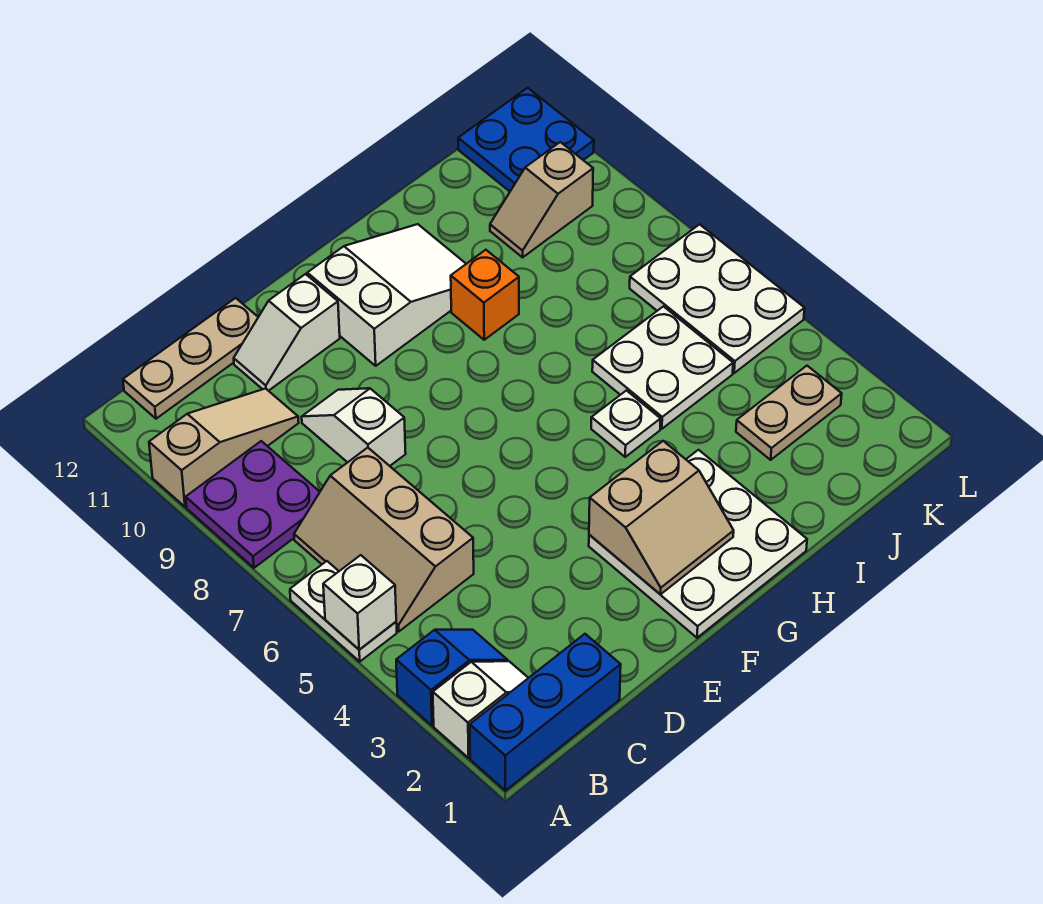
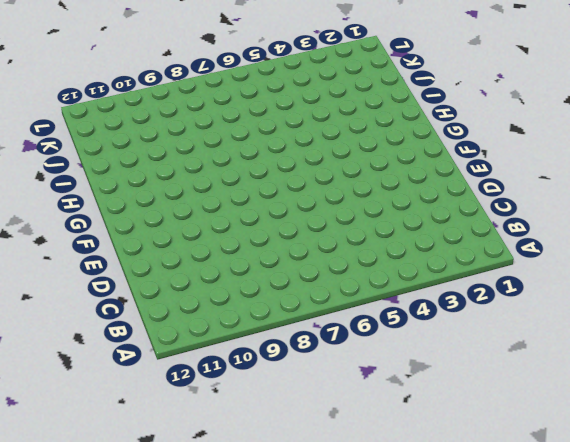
none -> blue brick A1:C1 level 1
none -> white slope A2:B2 level 1 top A
none -> blue slope A3:B3 level 1 top A

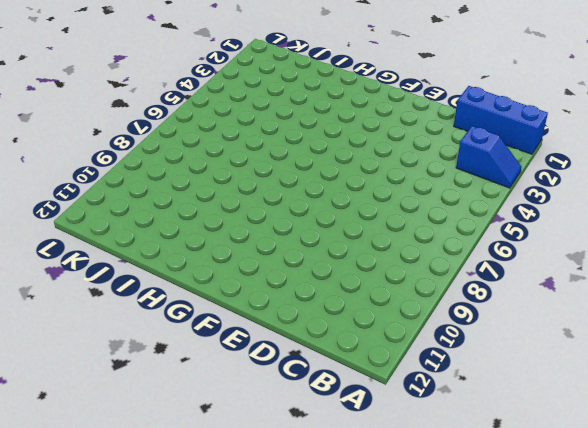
blue slope A3:B3 level 1 top B -> blue slope A3:B3 level 1 top A
none -> white slope A2:B2 level 1 top A
none -> white plate A5:A6 level 1
none -> purple plate A8:B9 level 1

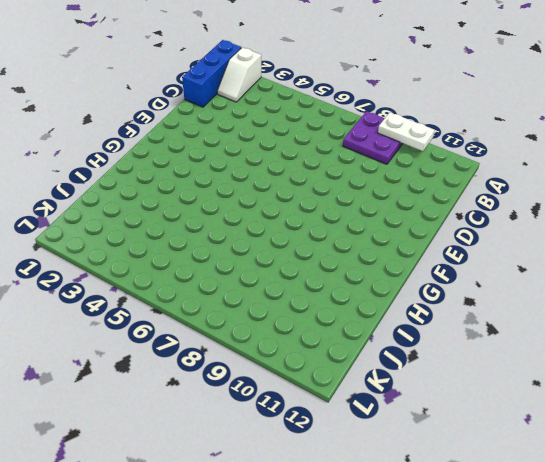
white plate A9:A10 level 2 -> white plate A5:A6 level 1
none -> blue slope A3:B3 level 1 top A
none -> tan slope A10:C10 level 1 top A
none -> tan slope B5:C7 level 1 top C

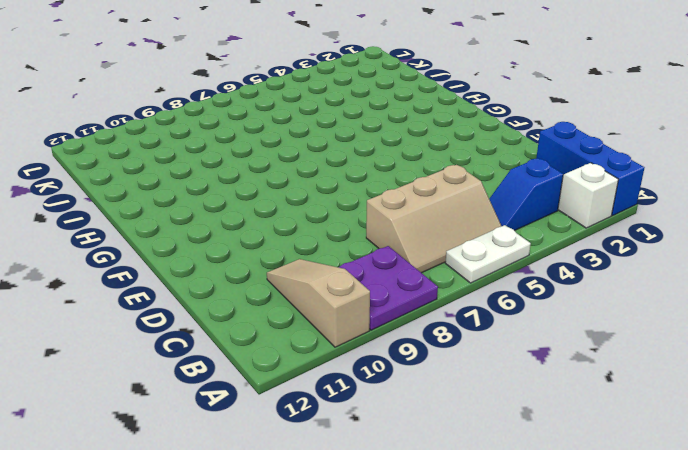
blue slope B3:B4 level 1 top 3 -> blue slope A3:B3 level 1 top A
none -> tan plate B12:D12 level 1
none -> white slope D8:D9 level 1 top 8
none -> white slope D11:E11 level 1 top E

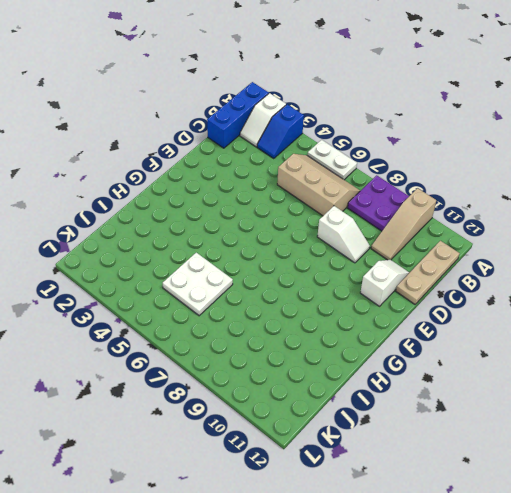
none -> white plate F1:H3 level 1
none -> white slope F10:H11 level 1 top F
none -> white plate H5 level 1

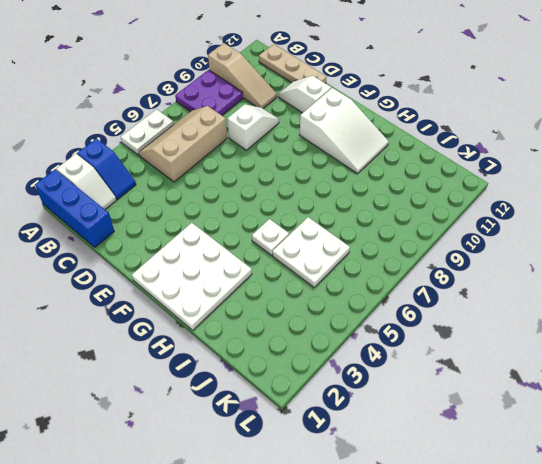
none -> orange brick H9 level 1
none -> tan plate J3:K3 level 1
none -> tan slope J10:K10 level 1 top K

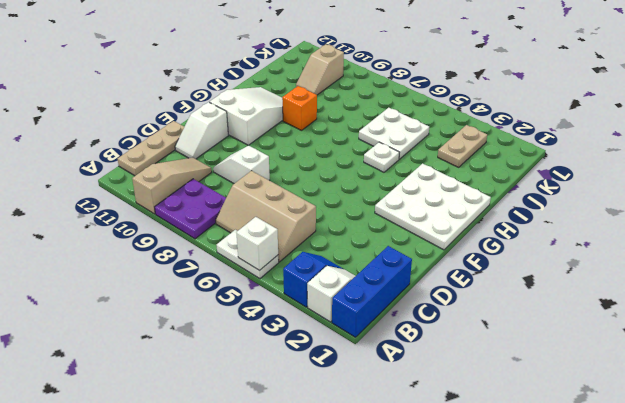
none -> white plate K5:L7 level 1
none -> blue plate K11:L12 level 1
none -> tan slope F2:G3 level 2 top 3

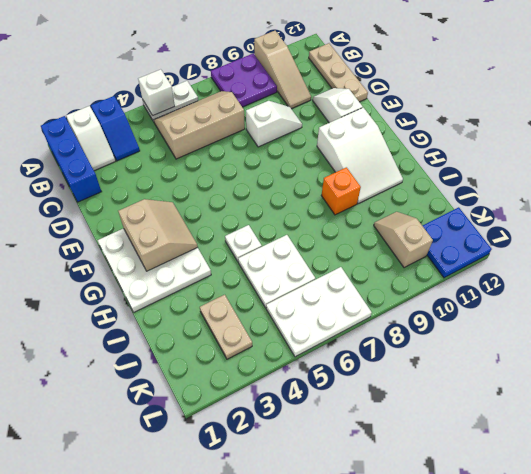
tan slope F2:G3 level 2 top 2 -> tan slope F2:G3 level 2 top 3

